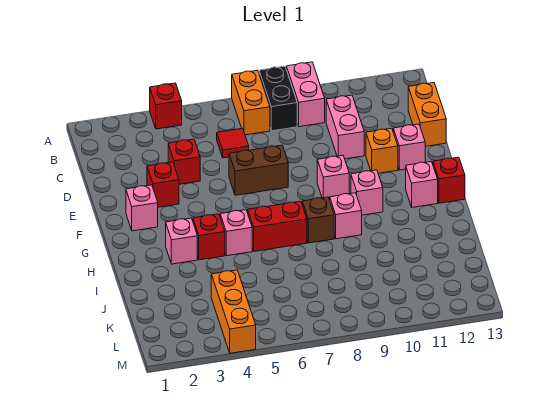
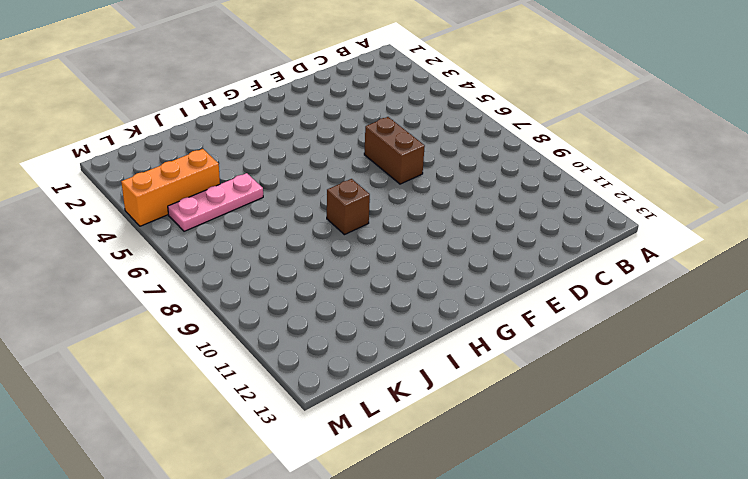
pink plate J5:L5 level 1 -> none
none -> red brick A4 level 1
none -> orange brick A7:B7 level 1
none -> black brick A8:B8 level 1

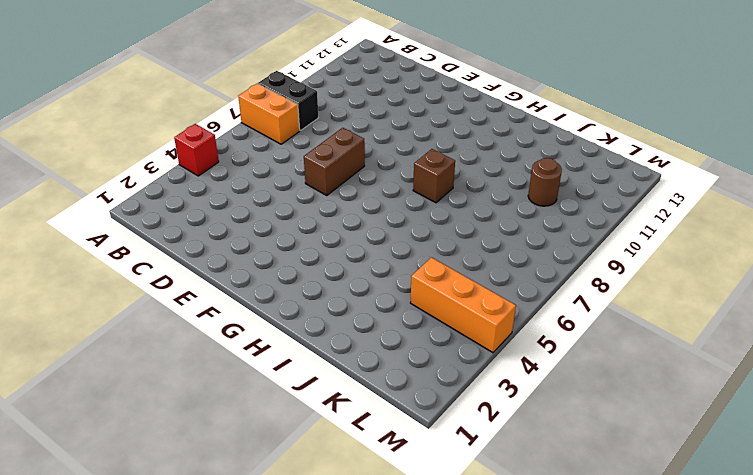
brown round brick K10 level 1 -> none
none -> pink brick A9:B9 level 1
none -> red tile C6 level 1
none -> pink brick C10:D10 level 1

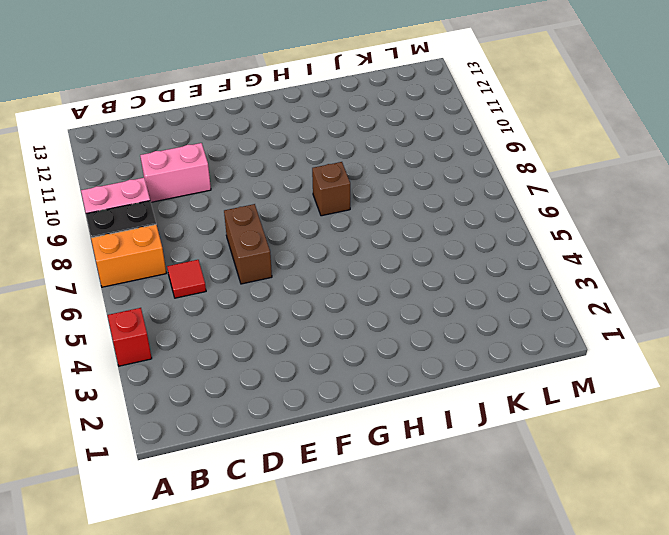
none -> orange brick C13:D13 level 1
none -> red brick D4 level 1
none -> red brick E3 level 1

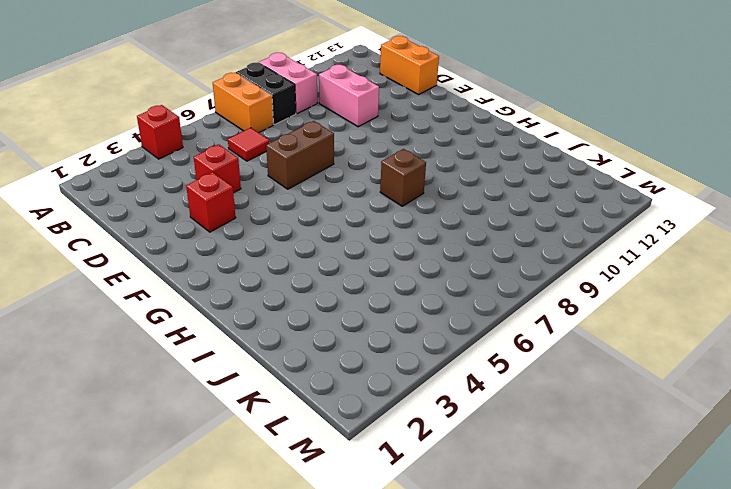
none -> orange brick E11 level 1
none -> pink brick E12 level 1
none -> pink brick F2 level 1

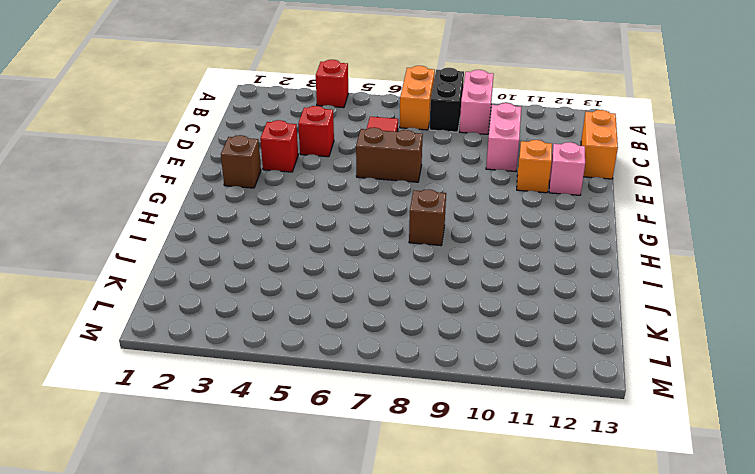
brown brick F2 level 1 -> pink brick F2 level 1
none -> pink brick F9 level 1
none -> pink brick G10 level 1
none -> pink brick G12 level 1

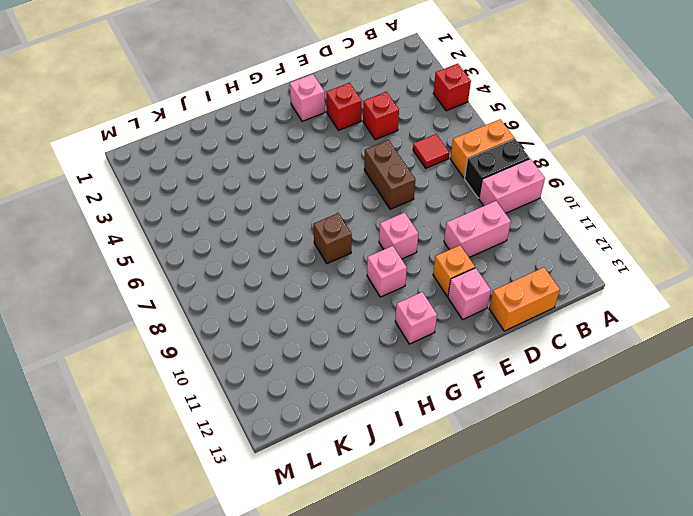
none -> red brick G13 level 1
none -> pink brick H3 level 1
none -> red brick H4 level 1

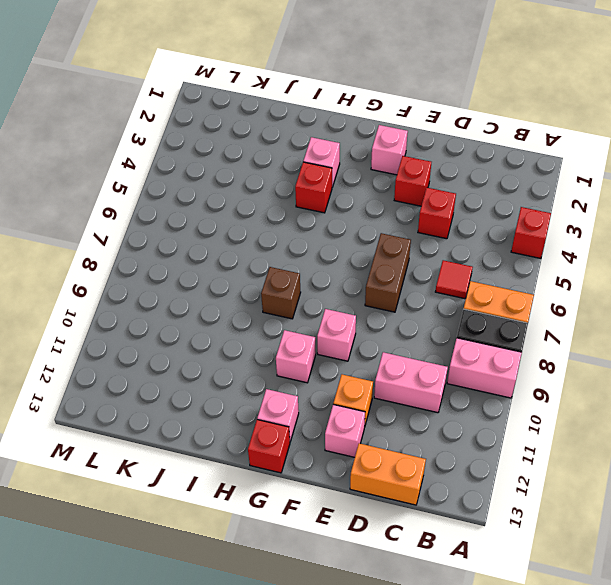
none -> pink brick H5 level 1
none -> red brick H6:H7 level 1
none -> pink brick H9 level 1

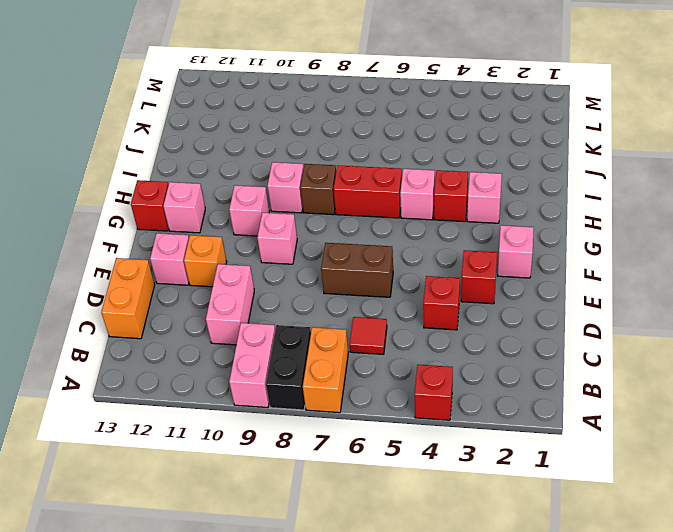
none -> orange brick K4:M4 level 1

